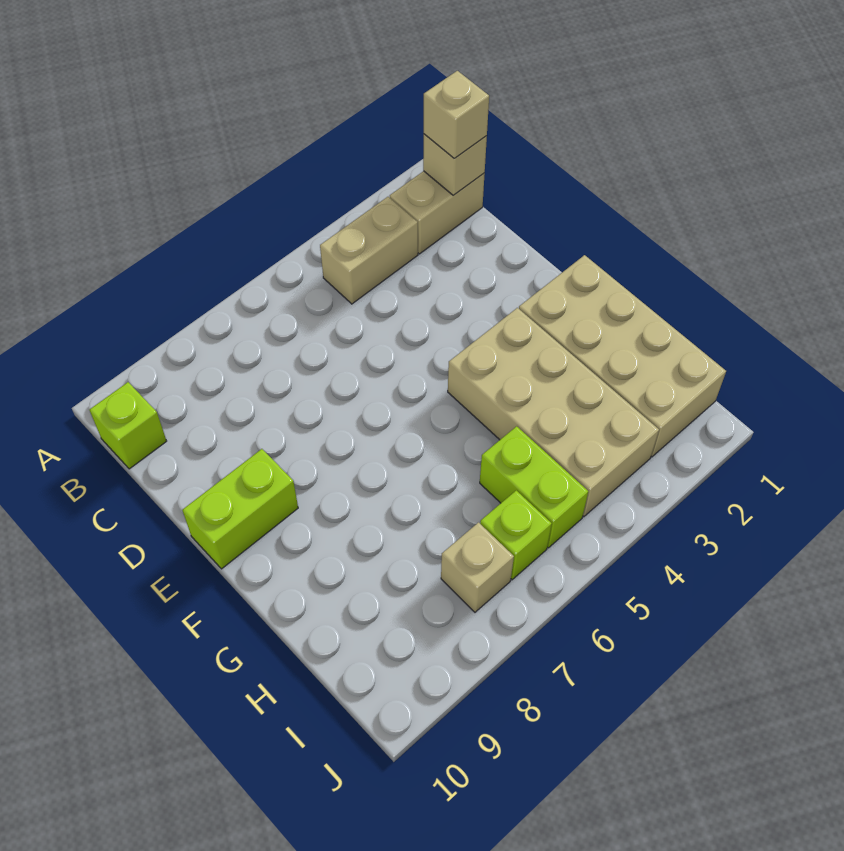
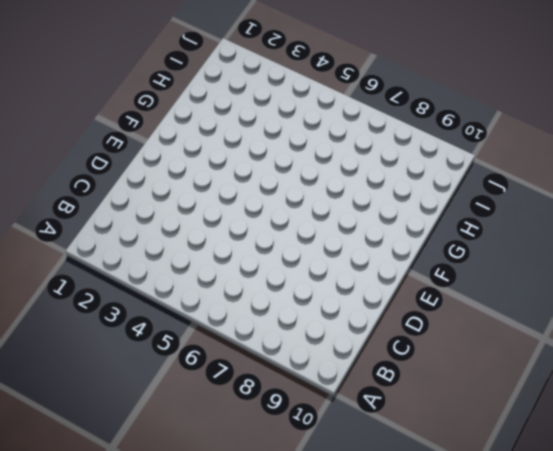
none -> tan brick B1:B2 level 1
none -> tan brick B3:B4 level 1

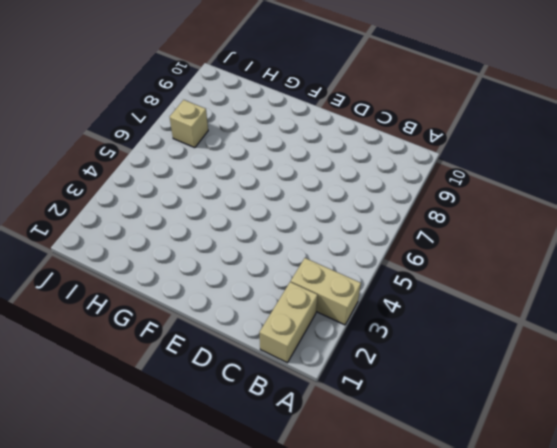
tan brick A3:B3 level 1 -> tan brick B3:B4 level 1
none -> lime brick B10 level 1
none -> lime brick E9:E10 level 1

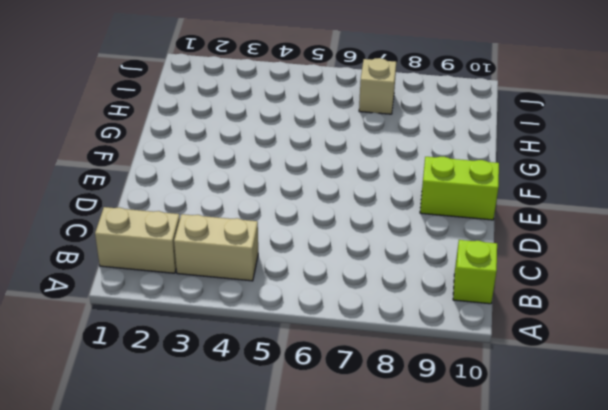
none -> tan brick F1:I2 level 1
none -> tan brick F3:I4 level 1

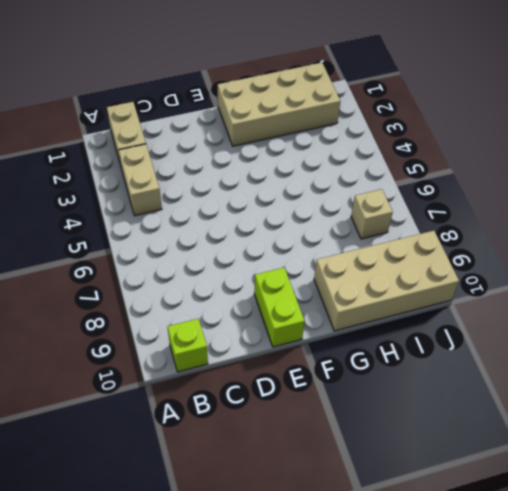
tan brick G9:J10 level 1 -> tan brick F3:I4 level 1
none -> lime brick H5:I5 level 1
none -> lime brick I6 level 1

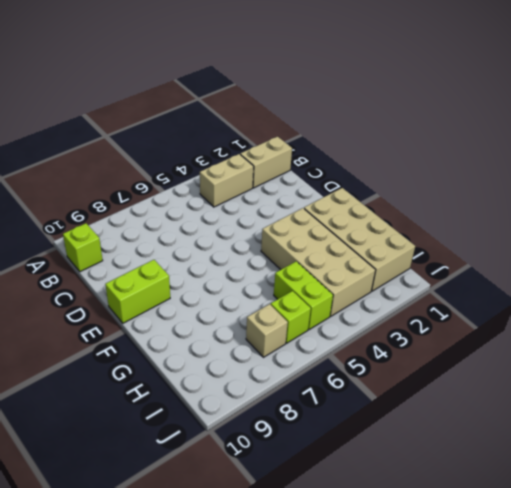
none -> tan brick B1 level 2
none -> tan brick B1 level 3

